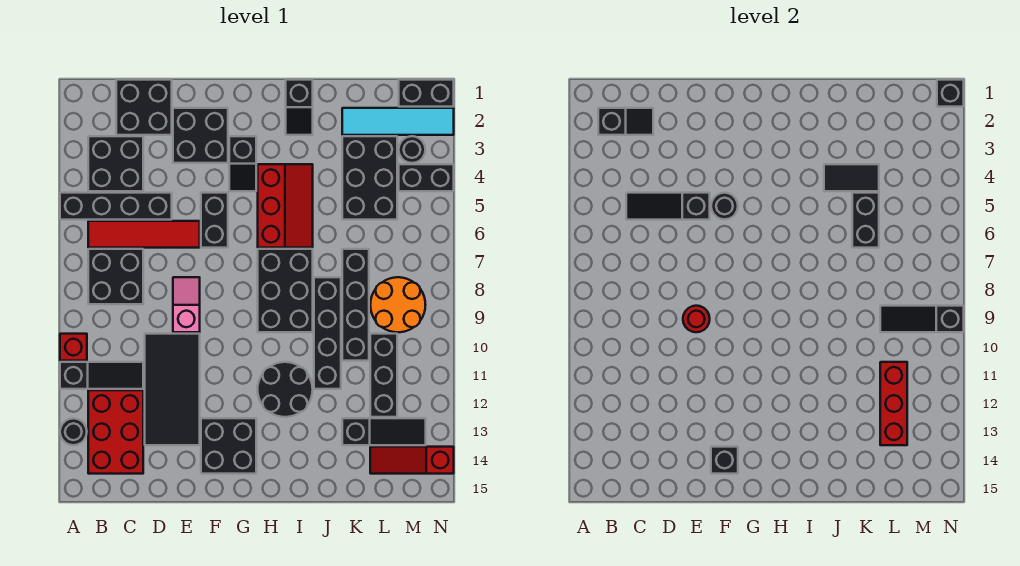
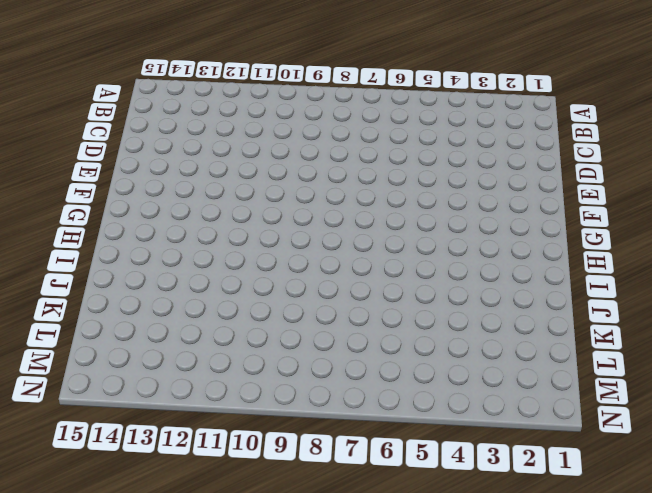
none -> black brick A5:D5 level 1
none -> red brick A10 level 1
none -> black slope A11:C11 level 1 top A
none -> black round brick A13 level 1

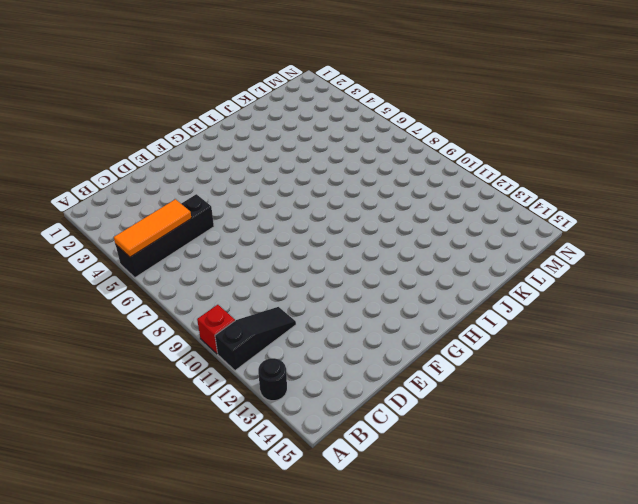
orange tile A5:C5 level 2 -> black slope C5:E5 level 2 top E
none -> black brick B3:C4 level 1
none -> red tile B6:E6 level 1
none -> black brick B7:C8 level 1
none -> red brick B12:C14 level 1

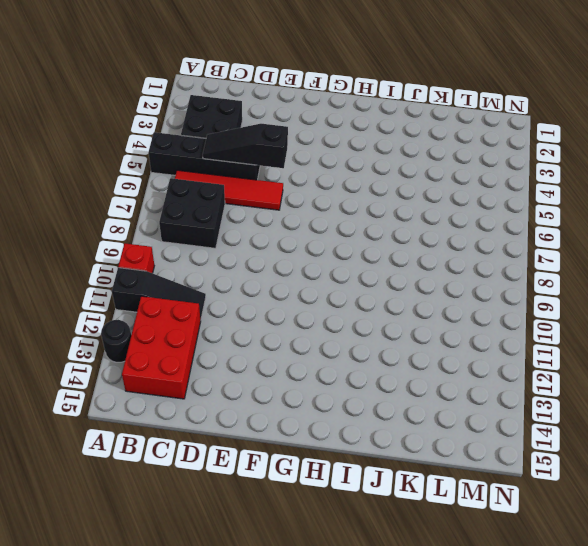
none -> black brick C1:D2 level 1
none -> black tile D10:E13 level 1
none -> black brick E2:F3 level 1
none -> pink slope E8:E9 level 1 top 9

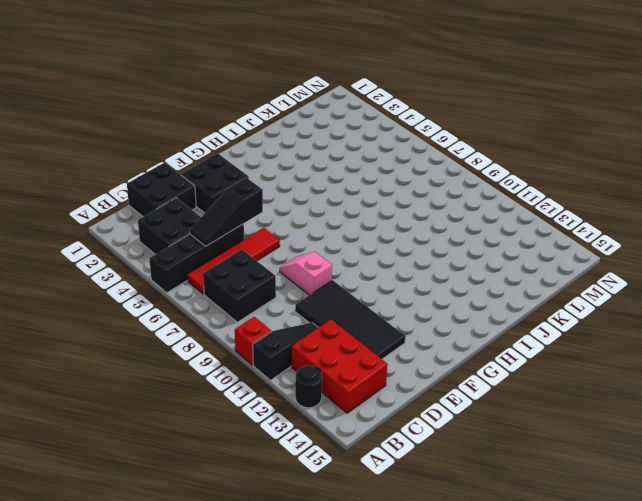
none -> black brick F5:F6 level 1
none -> black brick F13:G14 level 1
none -> black slope G3:G4 level 1 top 3
none -> red slope H4:I6 level 1 top H

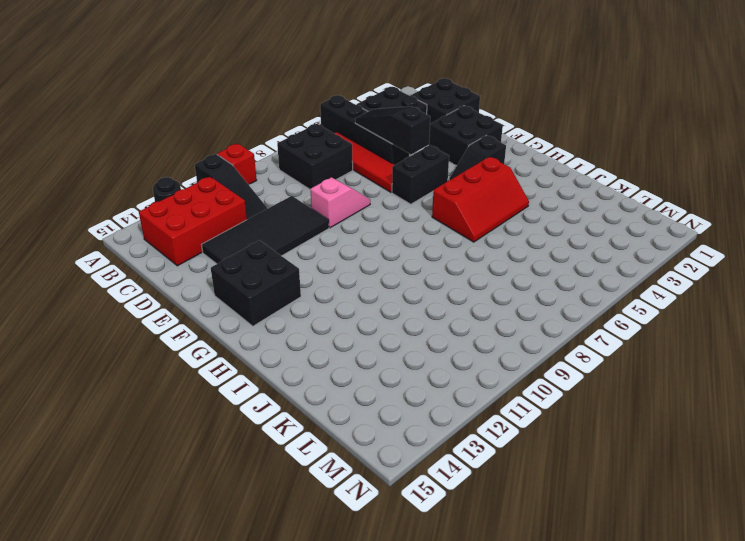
none -> black brick H7:I9 level 1
none -> black round brick H11:I12 level 1
none -> black slope I1:I2 level 1 top 1
none -> black brick J8:J11 level 1

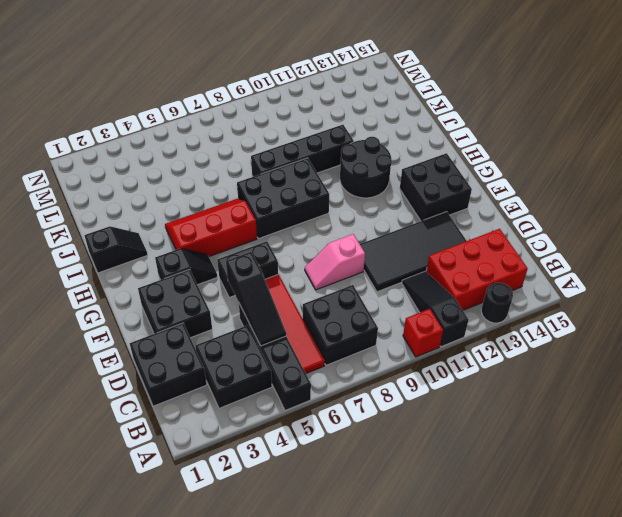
none -> cyan tile K2:N2 level 1
none -> black brick K3:L5 level 1
none -> black brick K7:K10 level 1
none -> black slope K13:M13 level 1 top K

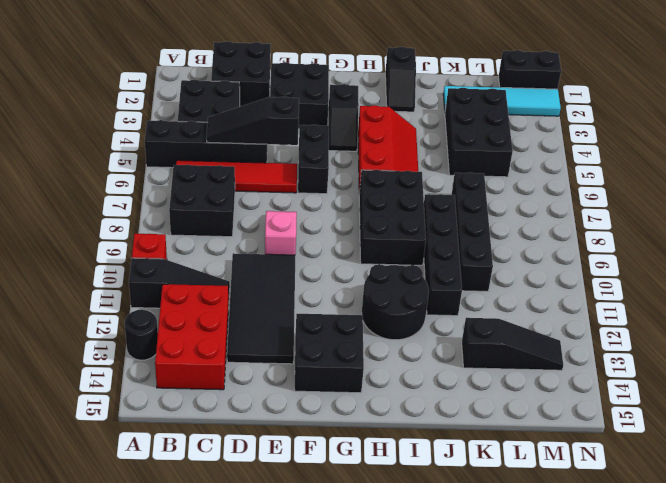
none -> orange round brick L8:M9 level 1
none -> black brick L10:L12 level 1
none -> red slope L14:N14 level 1 top N
none -> black round brick M3 level 1

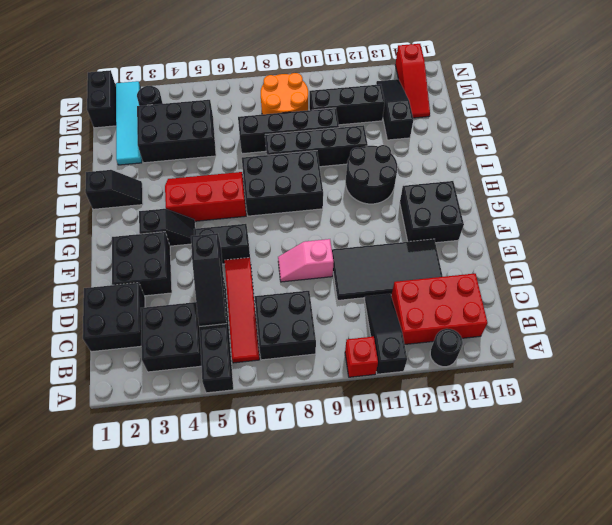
none -> black brick M4:N4 level 1
none -> black slope B2:C2 level 2 top B
none -> red round brick E9 level 2
none -> black round brick F5 level 2

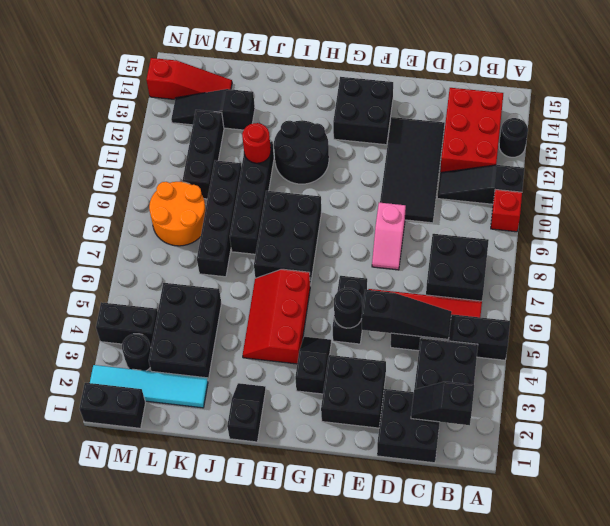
red round brick J11 level 2 -> red round brick E9 level 2
none -> black brick F14 level 2
none -> black tile J4:K4 level 2
none -> black brick K5:K6 level 2
none -> black slope L9:N9 level 2 top N

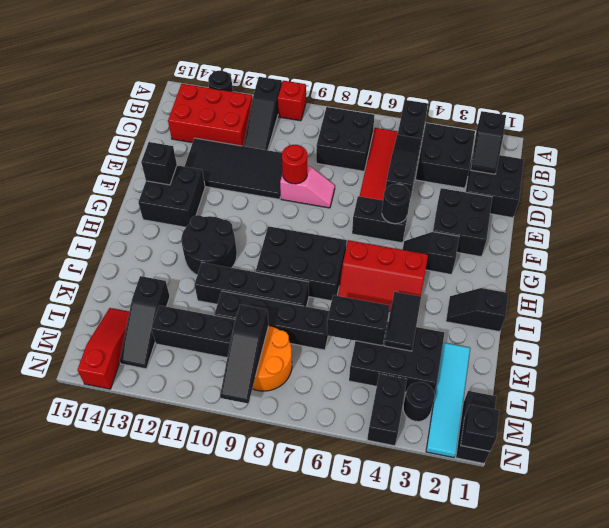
black slope L9:N9 level 2 top L -> black slope L9:N9 level 2 top N
none -> red brick L11:L13 level 2

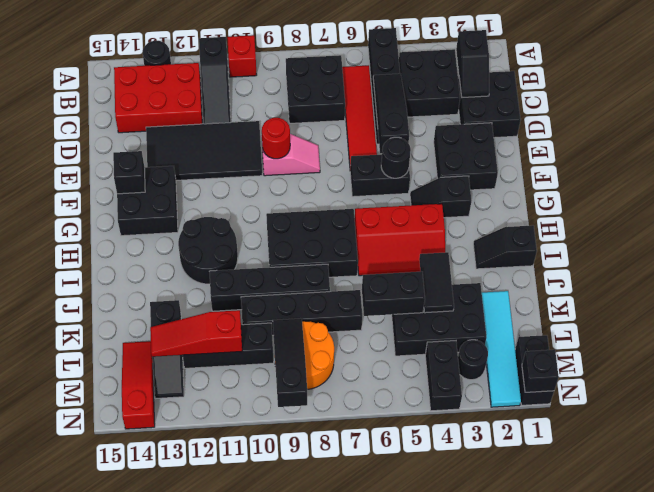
red slope L11:L13 level 2 top 11 -> red brick L11:L13 level 2

